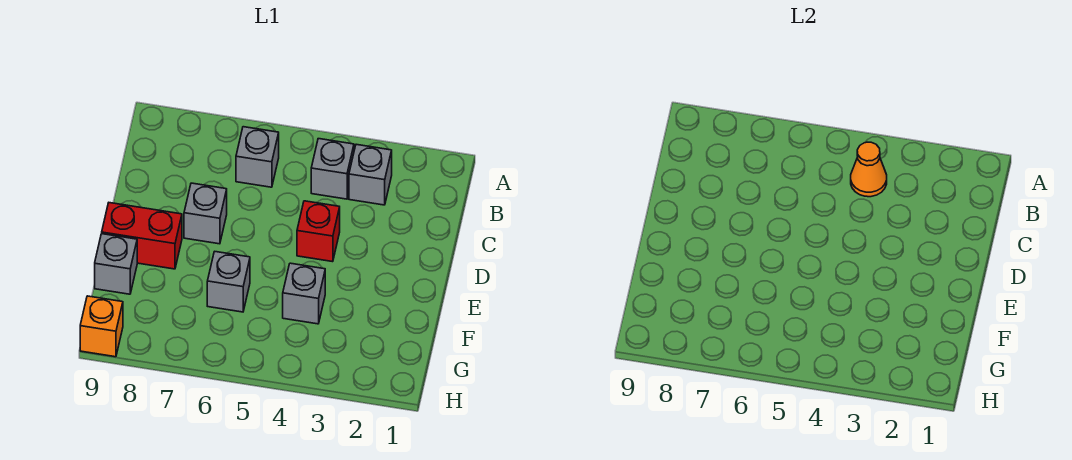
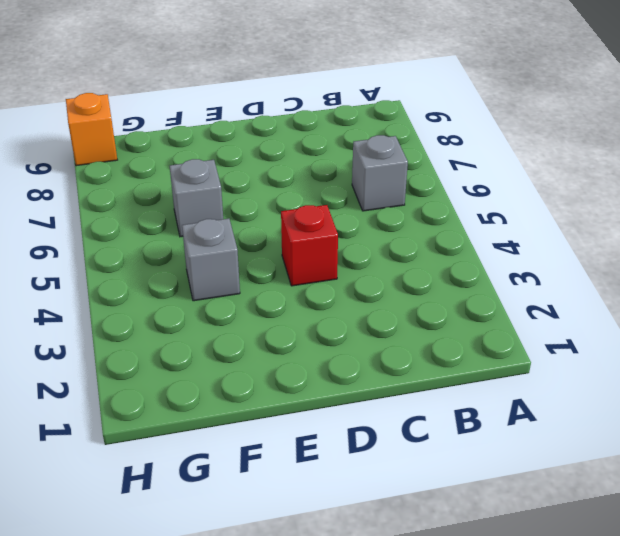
none -> grey brick B3 level 1
none -> grey brick B4 level 1

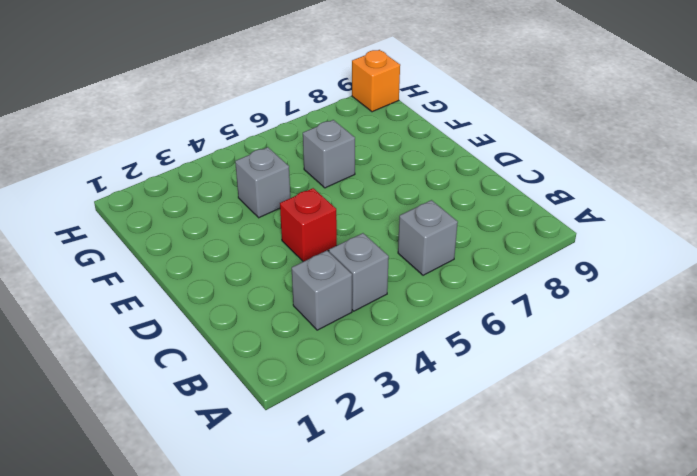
none -> grey brick D7 level 1
none -> red brick E8:E9 level 1

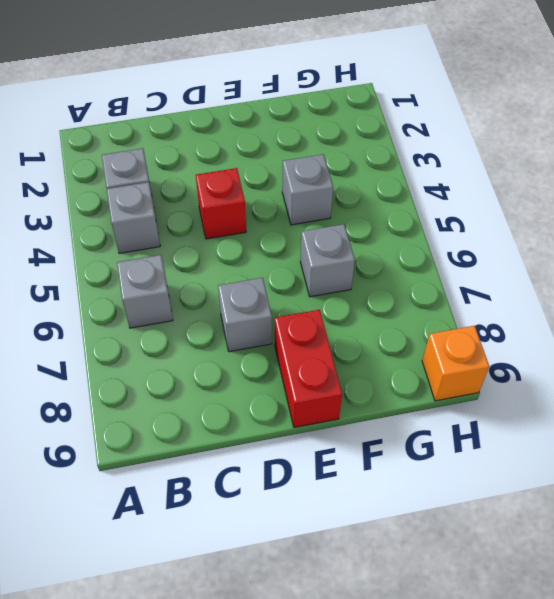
none -> grey brick F9 level 1
none -> orange cone B4 level 2

